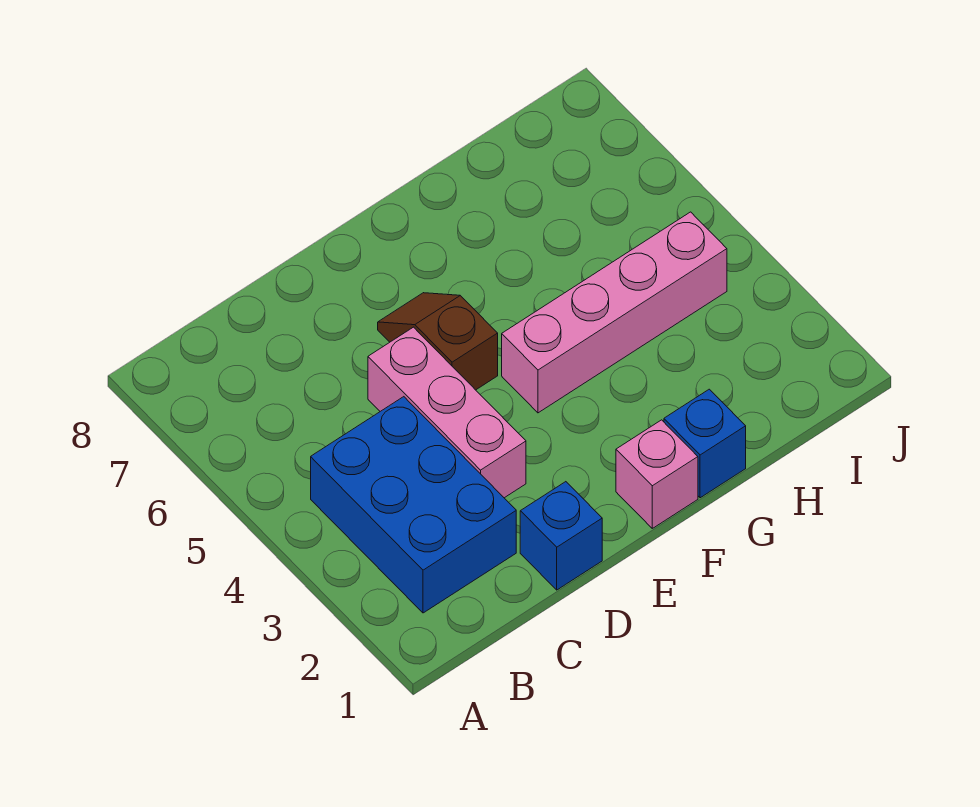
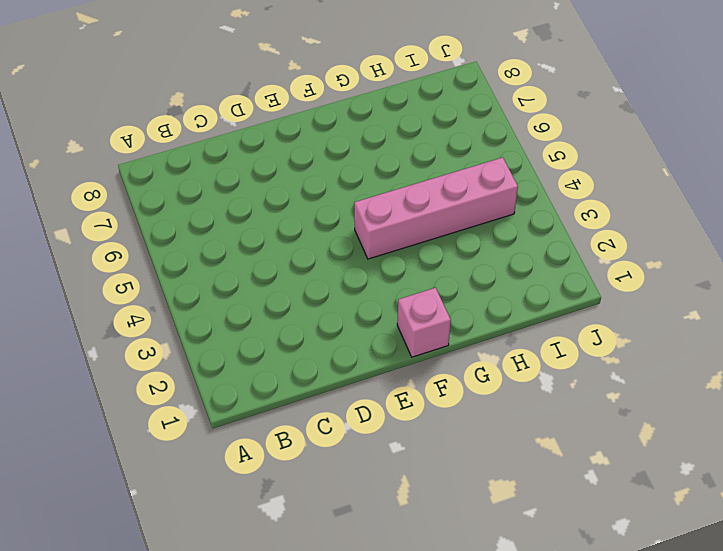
none -> blue brick B2:C4 level 1
none -> blue brick D1 level 1

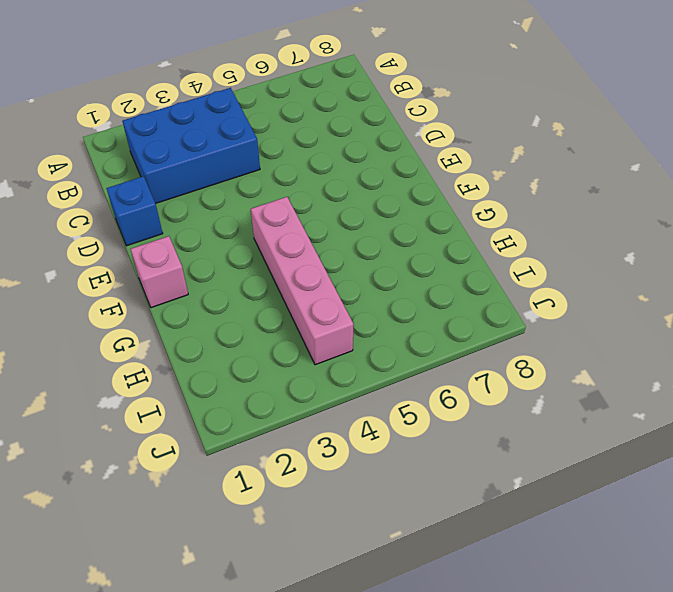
none -> pink brick D3:D5 level 1
none -> brown slope E5:E6 level 1 top 5

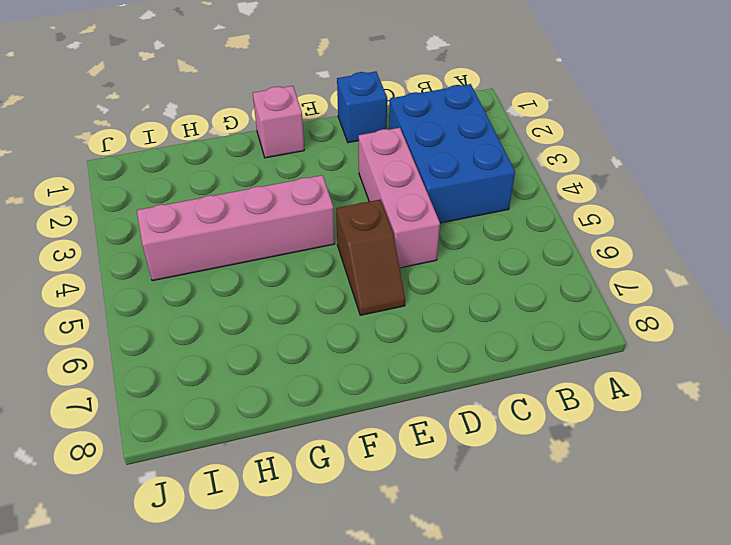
none -> blue brick G1 level 1

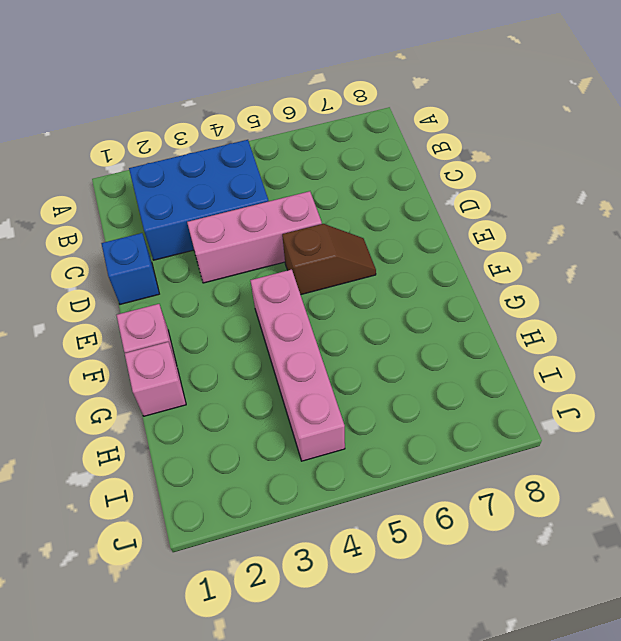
pink brick G1 level 1 -> blue brick G1 level 1

